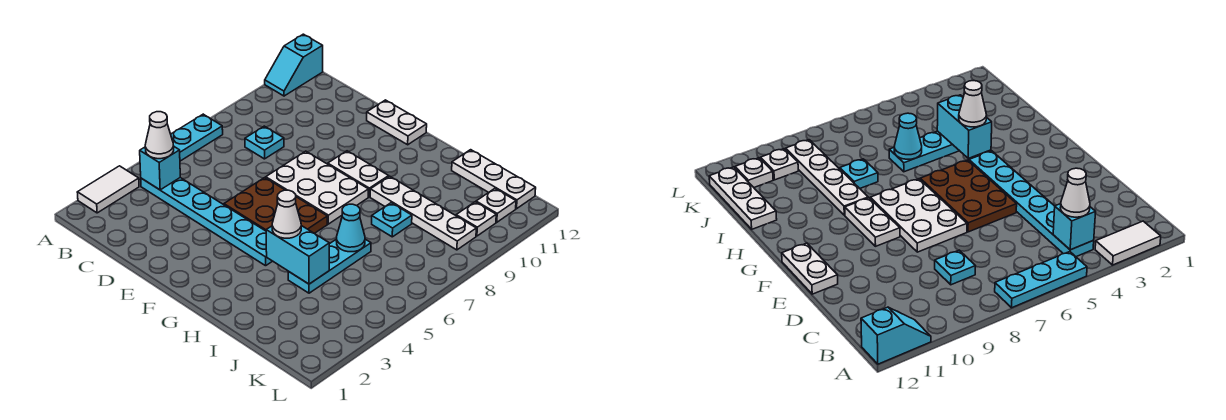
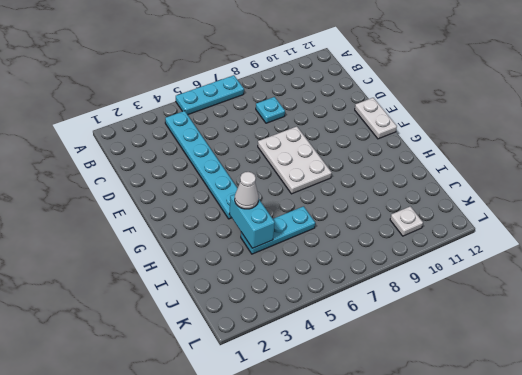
none -> white tile A2:A3 level 1
none -> cyan slope A11:A12 level 1 top 12
none -> brown plate E5:G6 level 1

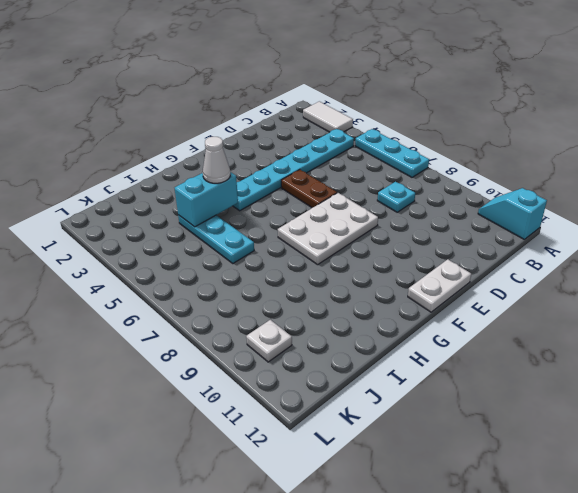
brown plate E5:E6 level 1 -> brown plate E5:G6 level 1
none -> white plate F9:G9 level 1
none -> white plate H9:K9 level 1
none -> cyan plate I8 level 1

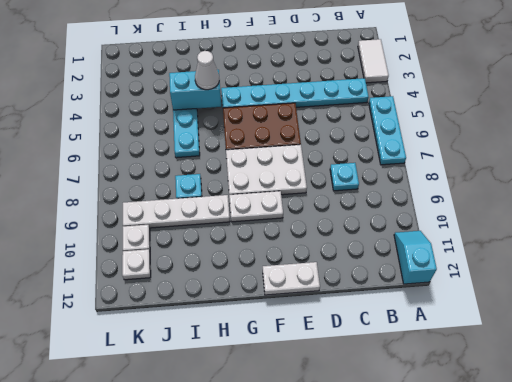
none -> white plate I12:K12 level 1
none -> cyan brick B4 level 2
none -> cyan cone I6 level 2

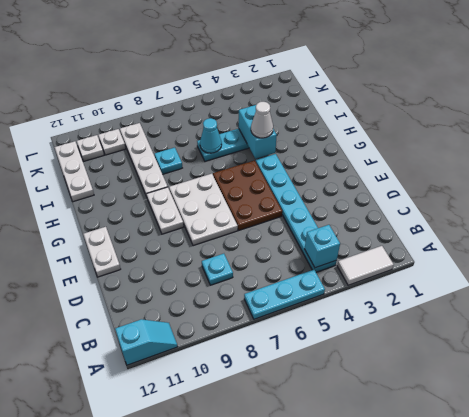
none -> white cone B4 level 3

